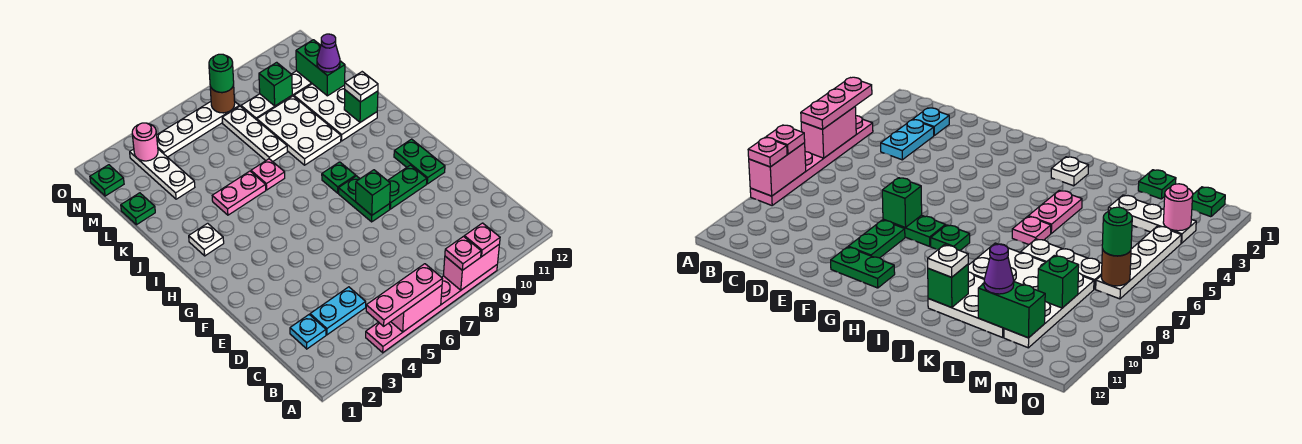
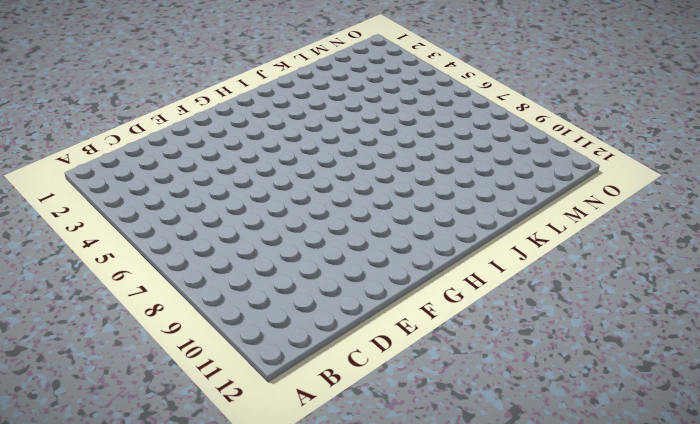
none -> pink plate A4:A9 level 1
none -> cyan plate C2 level 1
none -> cyan plate C3:C4 level 1
none -> green plate F8:G8 level 1

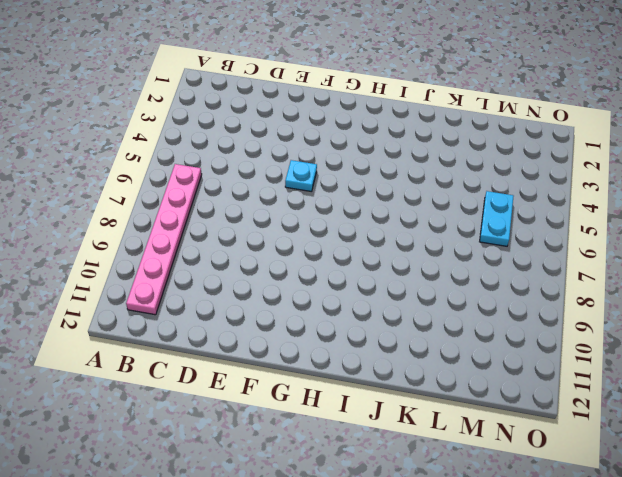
pink plate B6:B11 level 1 -> pink plate A4:A9 level 1
cyan plate F5 level 1 -> cyan plate C2 level 1
cyan plate M5:M6 level 1 -> cyan plate C3:C4 level 1
none -> green plate F8:G8 level 1
none -> green plate F9:F10 level 1
none -> green plate F11:G11 level 1
none -> green plate H8 level 1

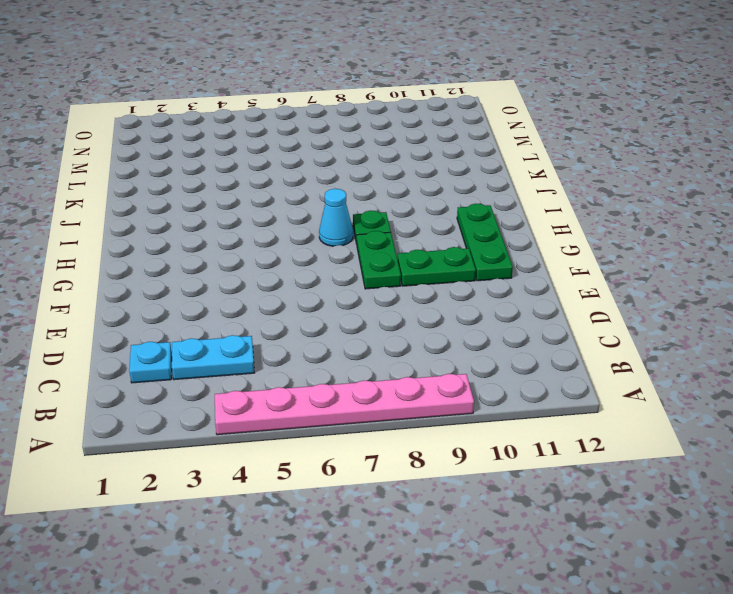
green plate F11:H11 level 1 -> green plate F11:G11 level 1
cyan cone H7 level 1 -> none
none -> white plate I2 level 1
none -> pink plate J4:J5 level 1
none -> pink plate J6 level 1
none -> white plate J8:L9 level 1

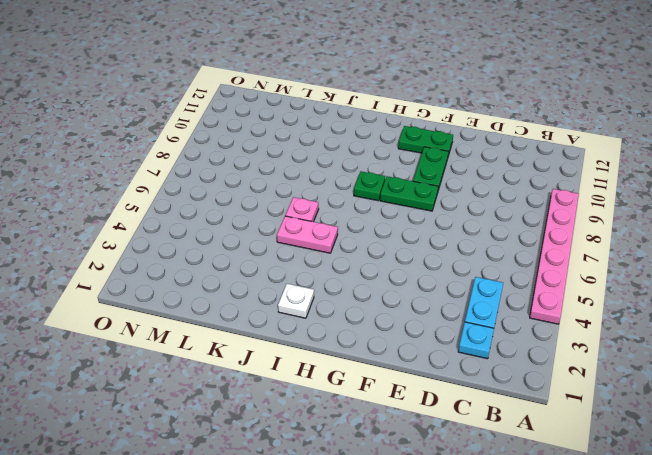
pink plate I5:J5 level 1 -> pink plate J4:J5 level 1
none -> white plate J8:L9 level 1
none -> white plate J10:L11 level 1
none -> white plate K7:M7 level 1
none -> green plate L1 level 1

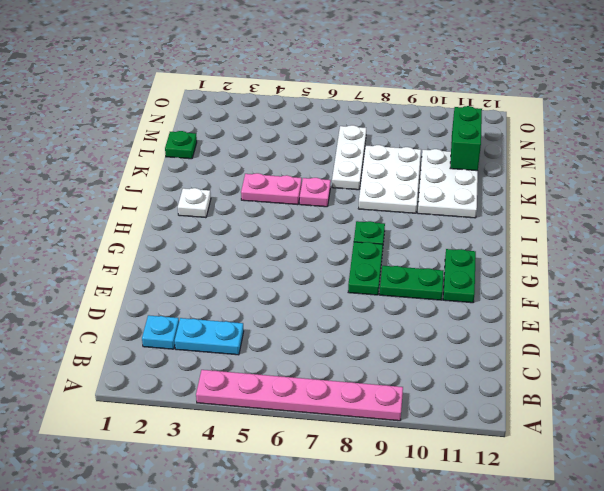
none -> white plate L3:N3 level 1
none -> white plate M8:M11 level 1
none -> green plate N1 level 1
none -> white plate N4:N7 level 1

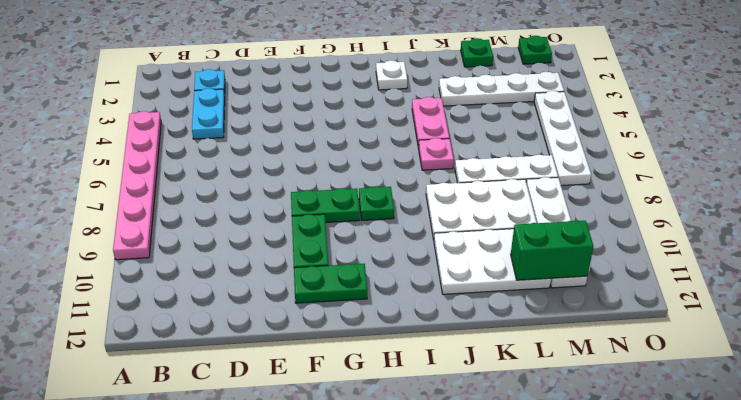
white plate K3:N3 level 1 -> white plate L3:N3 level 1
none -> pink brick A5:A6 level 2
none -> pink brick A8:A9 level 2
none -> green brick F8 level 2
none -> green brick J11 level 2

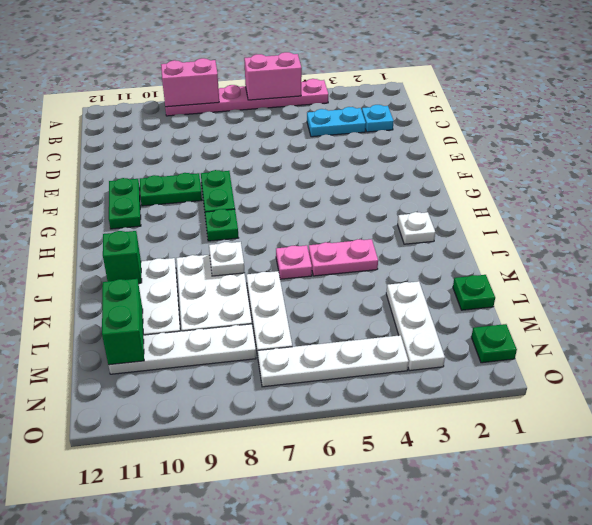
white plate J8 level 2 -> white plate J11 level 3
none -> green brick F8 level 2
none -> green brick M9 level 2
none -> pink round brick N3 level 2
none -> brown round brick N7 level 2

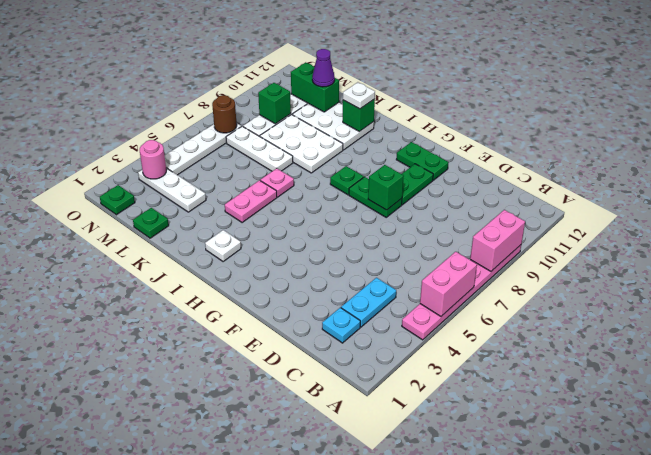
none -> pink plate A4:A6 level 3
none -> pink plate A8 level 3
none -> pink plate A9 level 3
none -> green round brick N7 level 3

